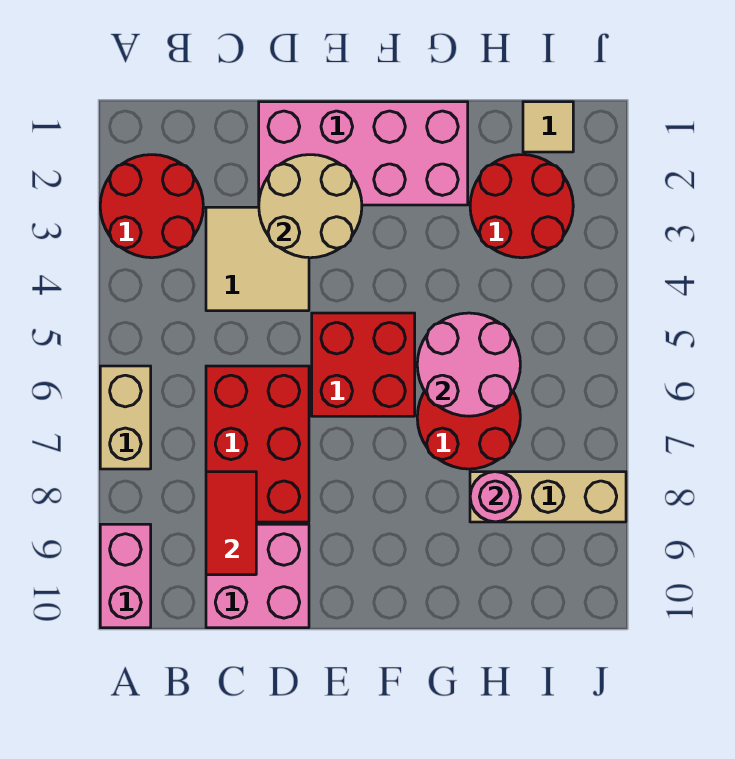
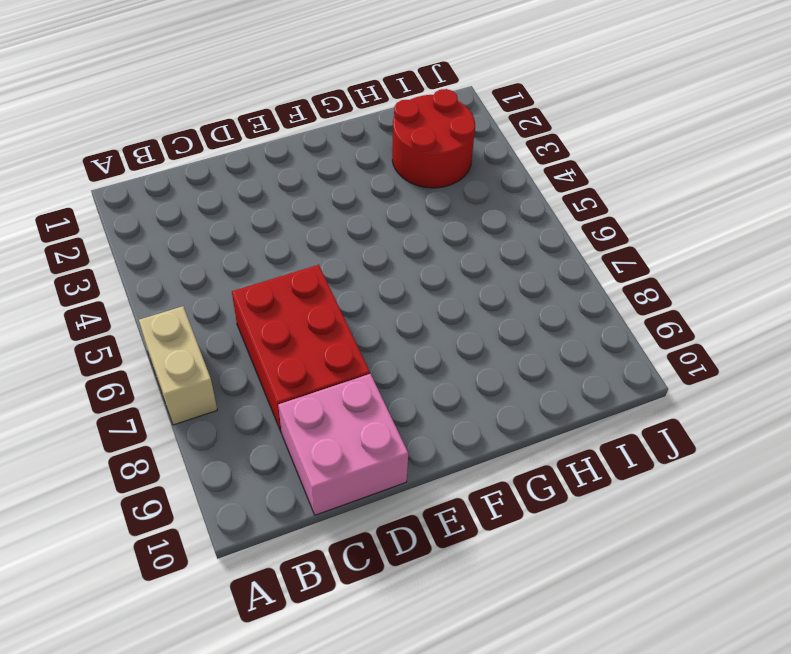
none -> red round brick A2:B3 level 1
none -> pink brick A9:A10 level 1
none -> tan tile C3:D4 level 1

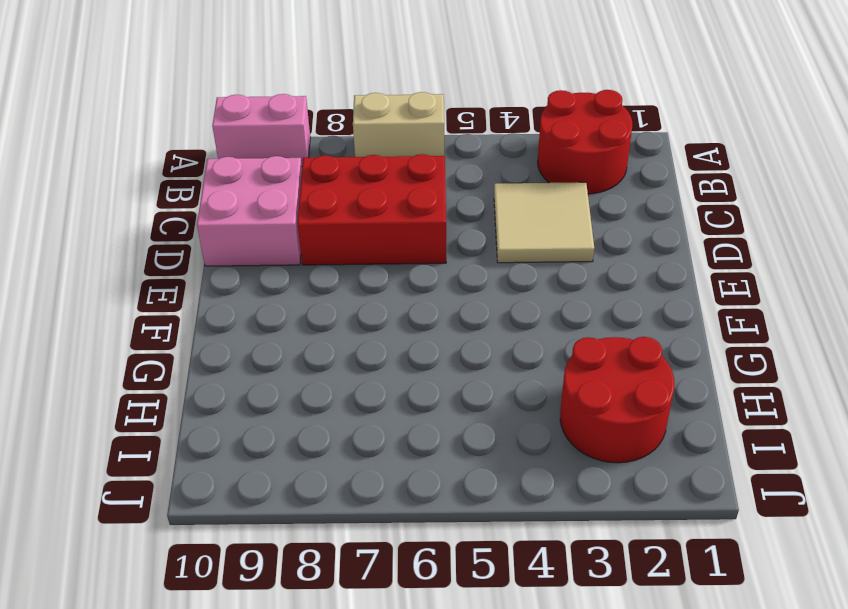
none -> pink brick D1:G2 level 1
none -> red brick E5:F6 level 1
none -> red round brick G6:H7 level 1

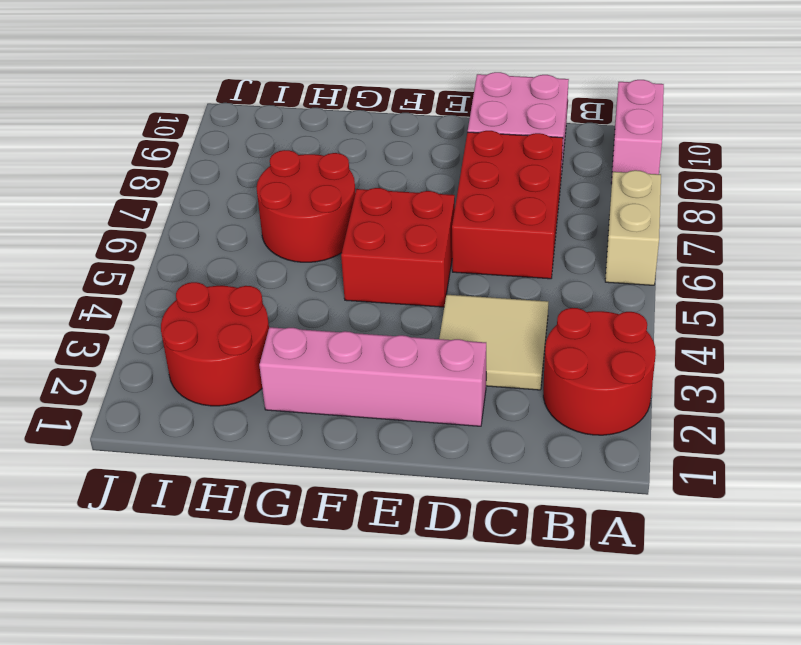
pink brick D2:G2 level 1 -> pink brick D1:G2 level 1
none -> tan brick H8:J8 level 1
none -> tan tile I1 level 1
none -> red tile C8:C9 level 2

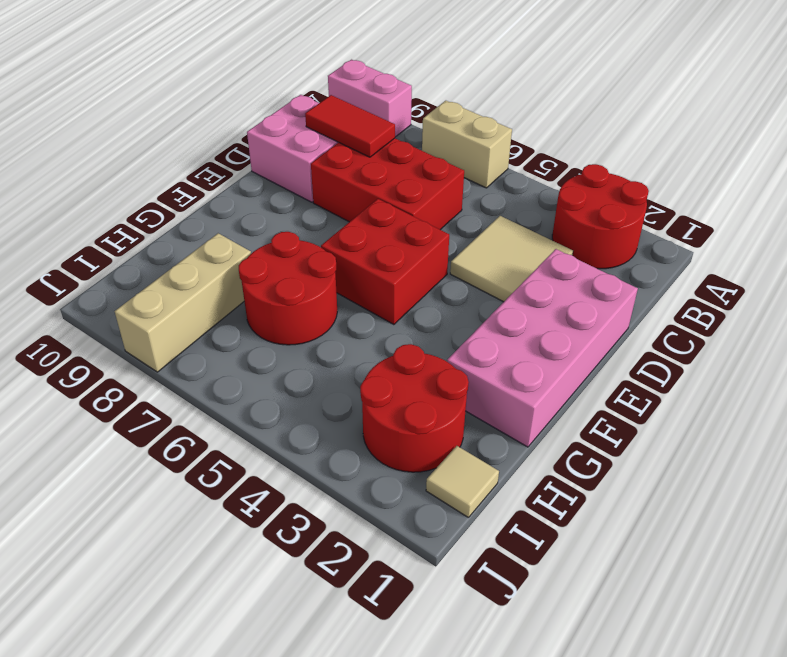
none -> tan round brick D2:E3 level 2
none -> pink round brick G5:H6 level 2
none -> pink round brick H8 level 2

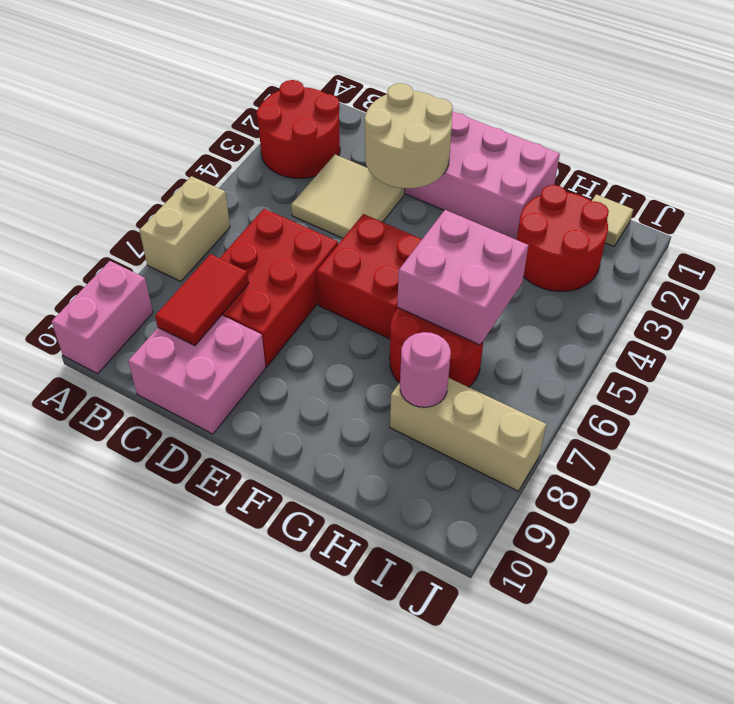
pink brick G5:H6 level 2 -> pink round brick G5:H6 level 2

